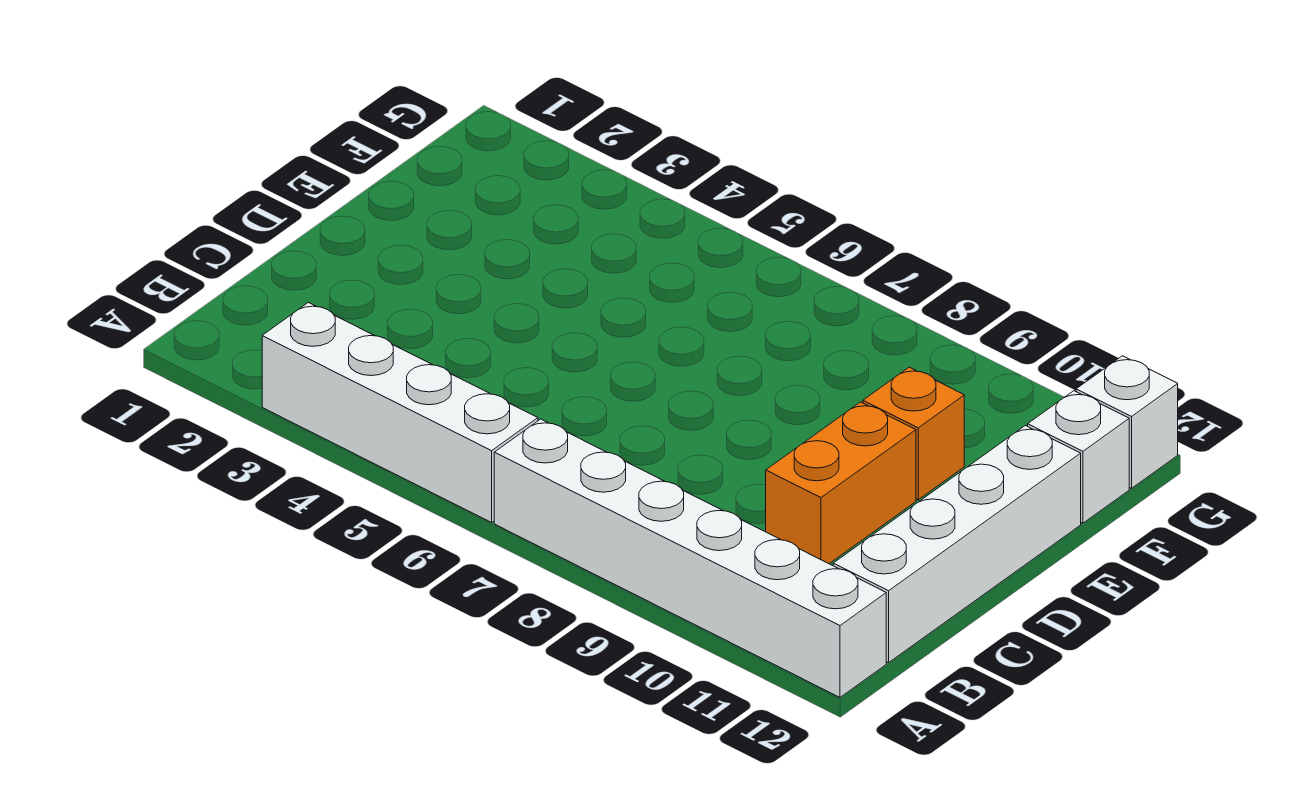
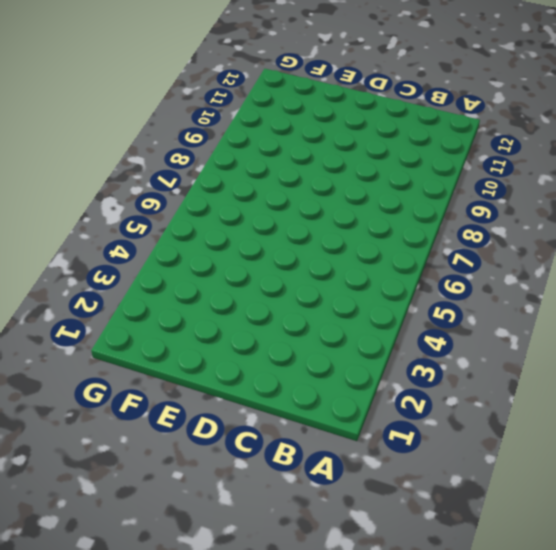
none -> white brick A3:A6 level 1
none -> white brick A7:A12 level 1

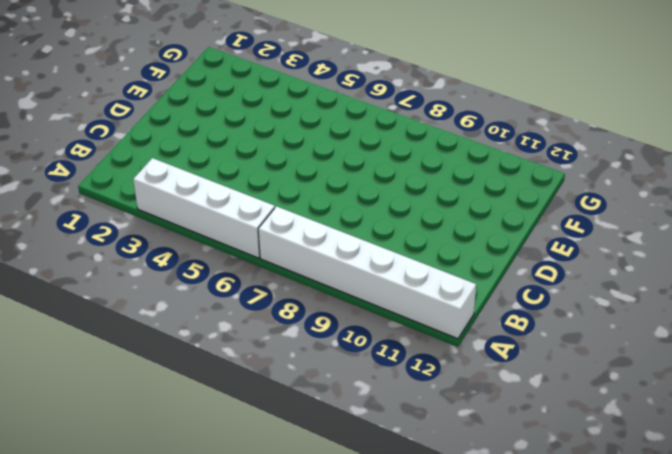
none -> white brick B12:E12 level 1
none -> orange brick C10:D10 level 1

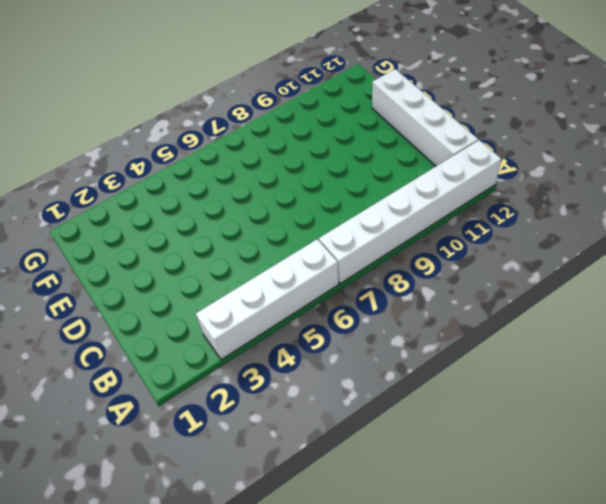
none -> orange brick C10:D10 level 1
none -> orange brick E10 level 1

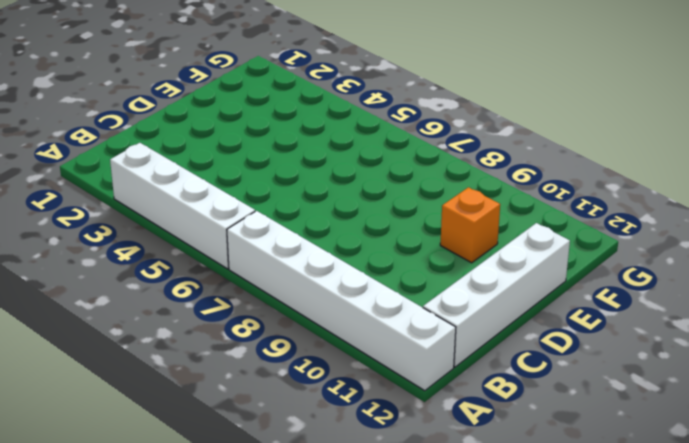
none -> orange brick C10:D10 level 1
none -> white brick F12 level 1

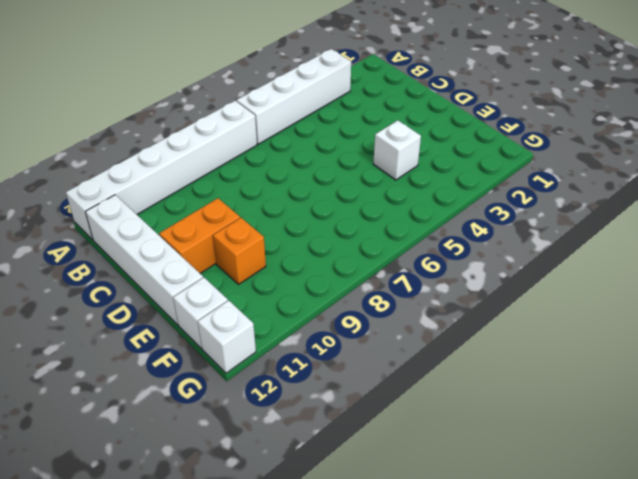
orange brick D10:D11 level 1 -> orange brick C10:D10 level 1
white brick E4 level 1 -> none

